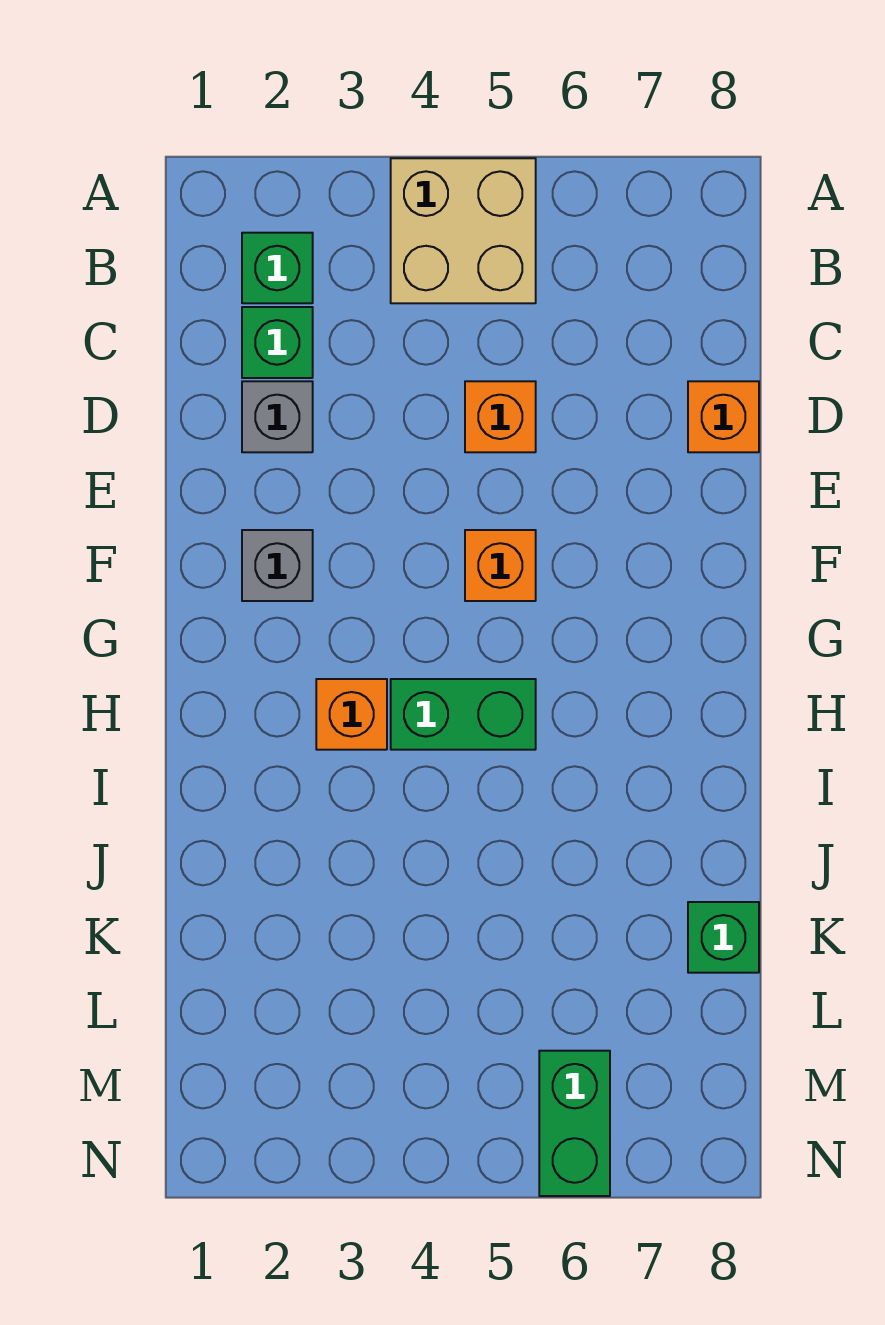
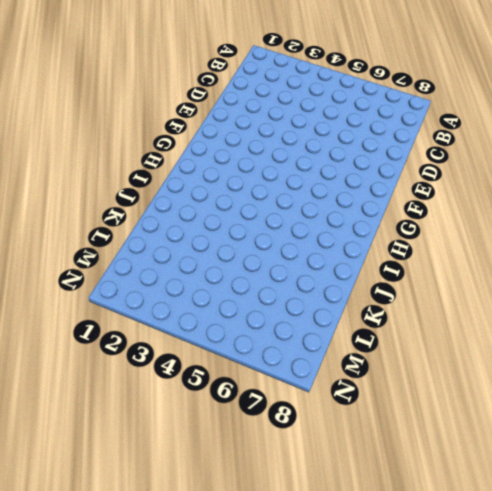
none -> tan brick A4:B5 level 1
none -> green brick B2 level 1
none -> green brick C2 level 1

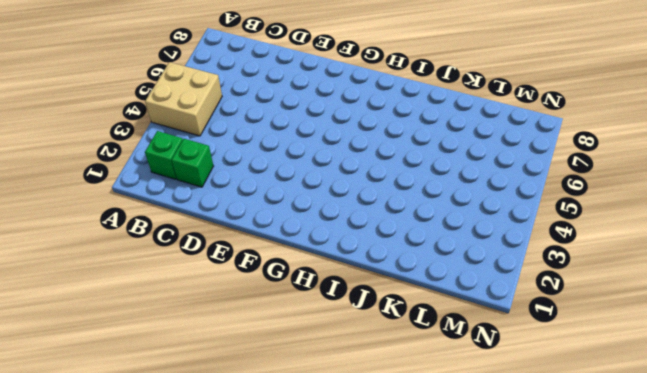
none -> grey brick D2 level 1
none -> orange brick D5 level 1
none -> orange brick D8 level 1

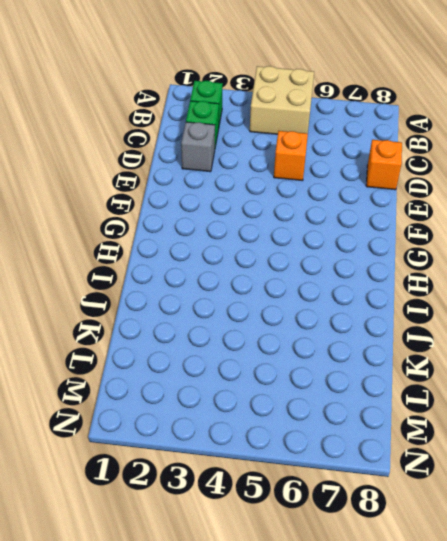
none -> grey brick F2 level 1
none -> orange brick F5 level 1
none -> orange brick H3 level 1

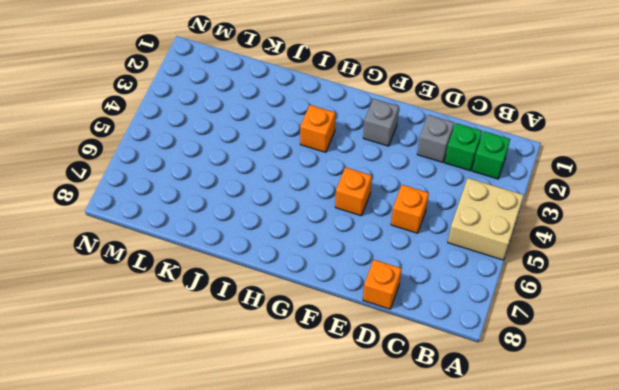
none -> green brick H4:H5 level 1
none -> green brick K8 level 1
none -> green brick M6:N6 level 1

